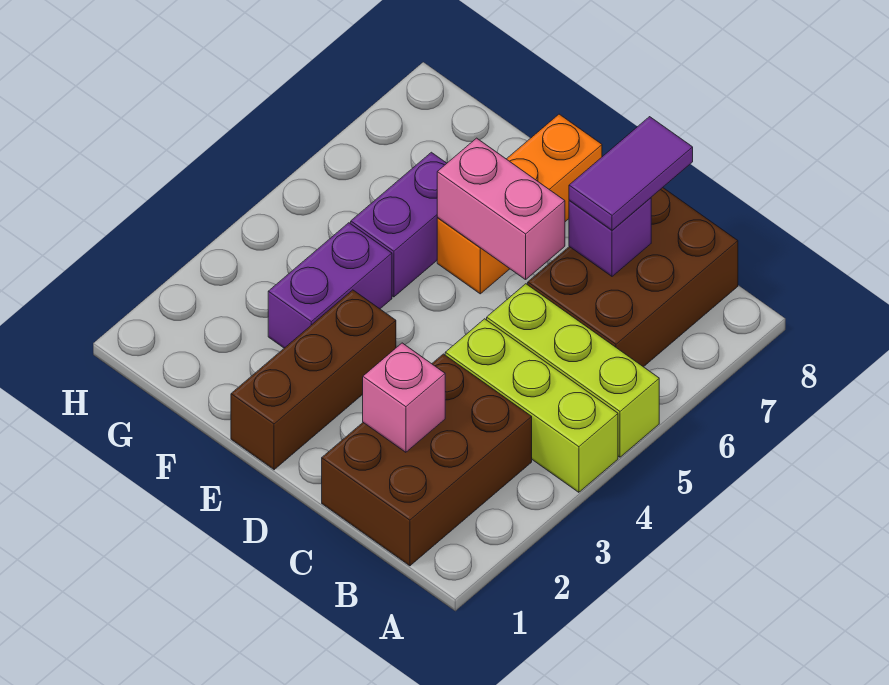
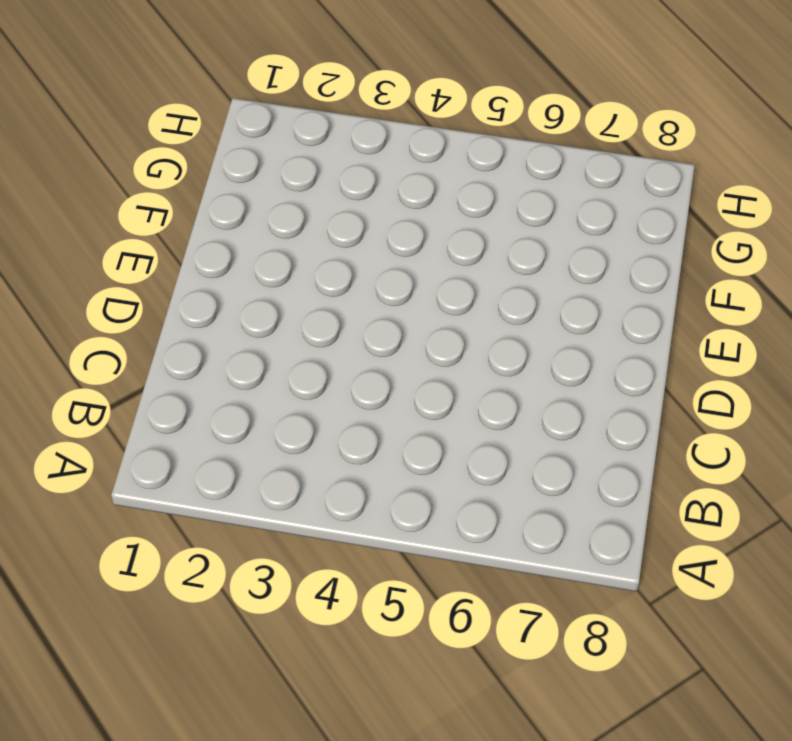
none -> lime brick A4:C4 level 1
none -> lime brick A5:C5 level 1
none -> brown brick B1:C3 level 1

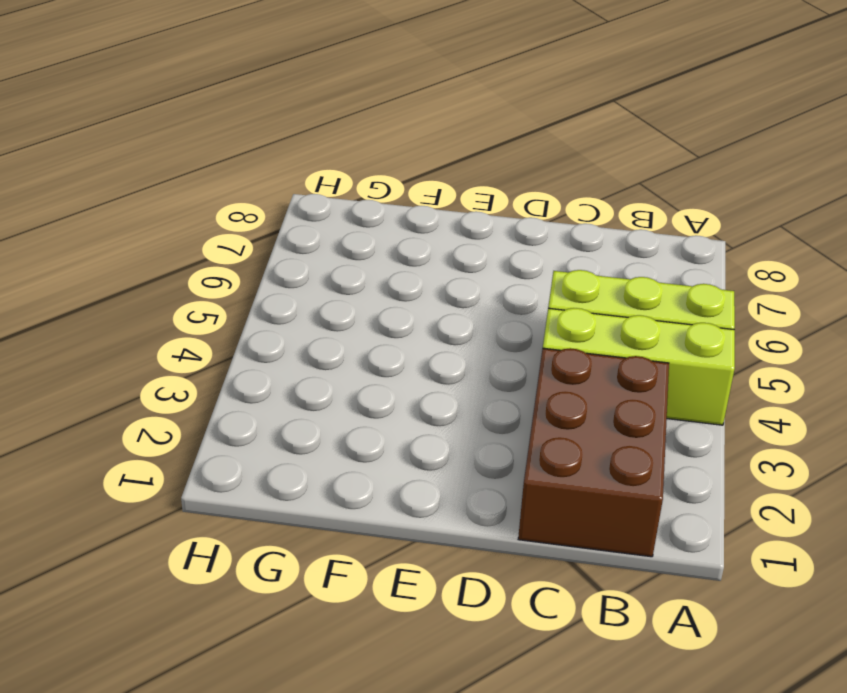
none -> brown brick B6:C8 level 1
none -> brown brick E1:E3 level 1
none -> orange brick E6:E8 level 1

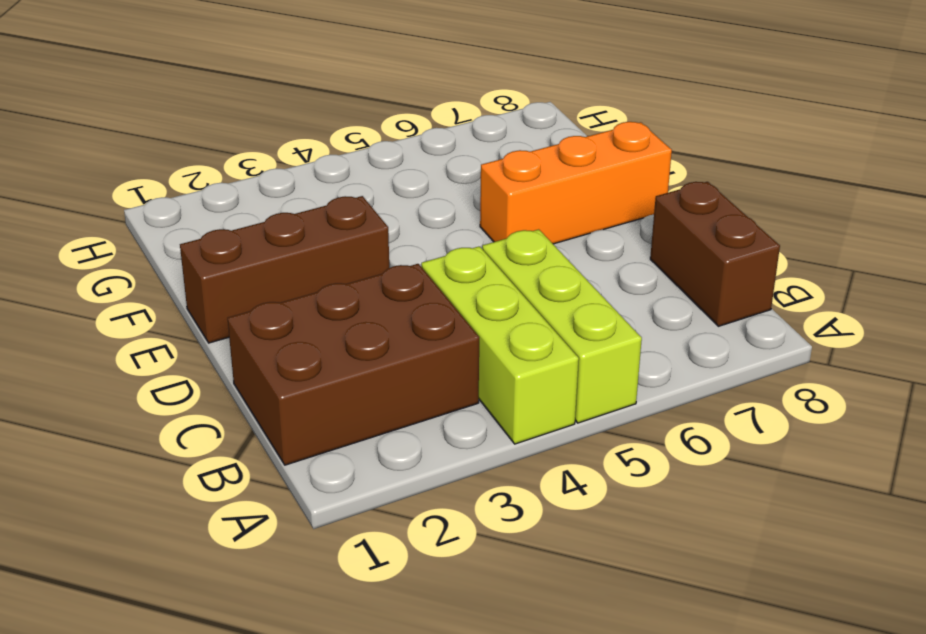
brown brick B8:C8 level 1 -> brown brick B6:C8 level 1
none -> purple brick F3:F4 level 1
none -> purple brick F5:F6 level 1
none -> pink brick C2 level 2

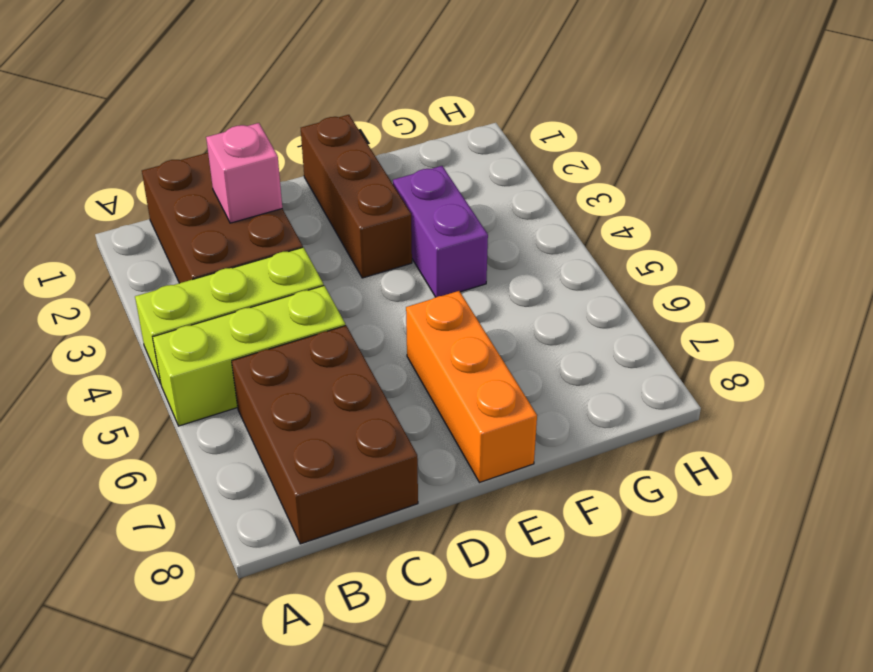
none -> purple brick F5:F6 level 1
none -> purple brick C7 level 2
none -> pink brick D6:E6 level 2

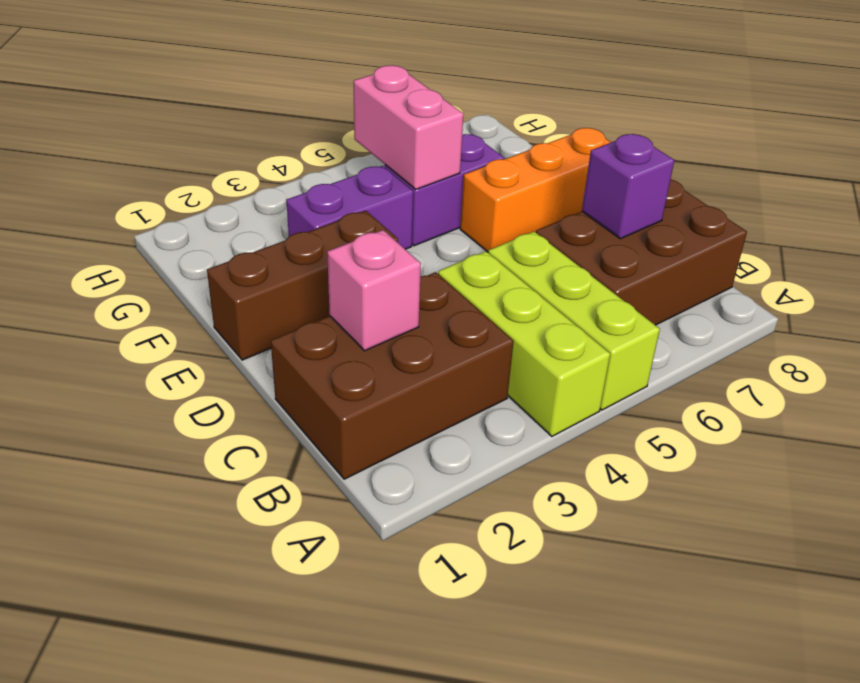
pink brick F5:G5 level 2 -> pink brick D6:E6 level 2
none -> purple tile C7:C8 level 3

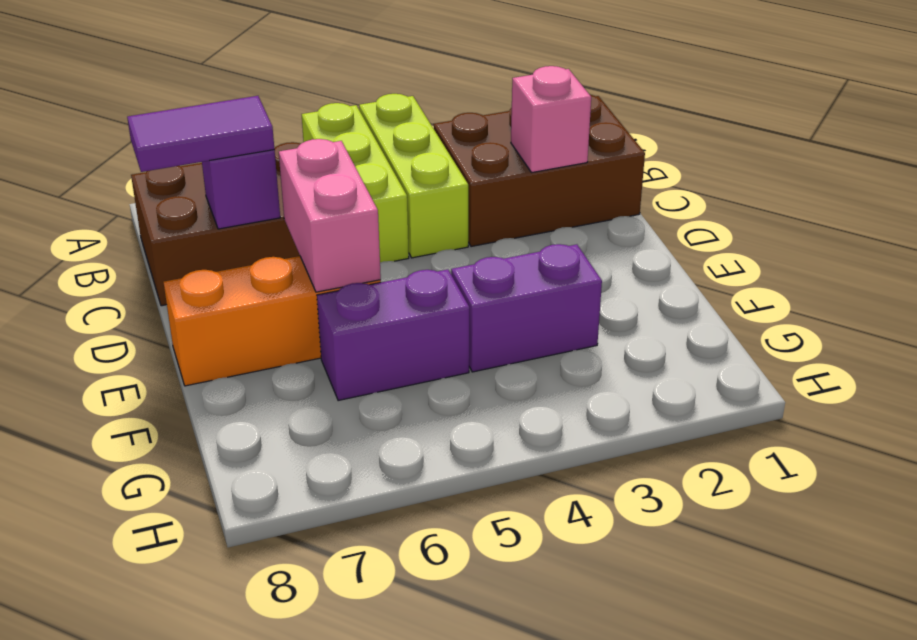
none -> brown brick E1:E3 level 1

